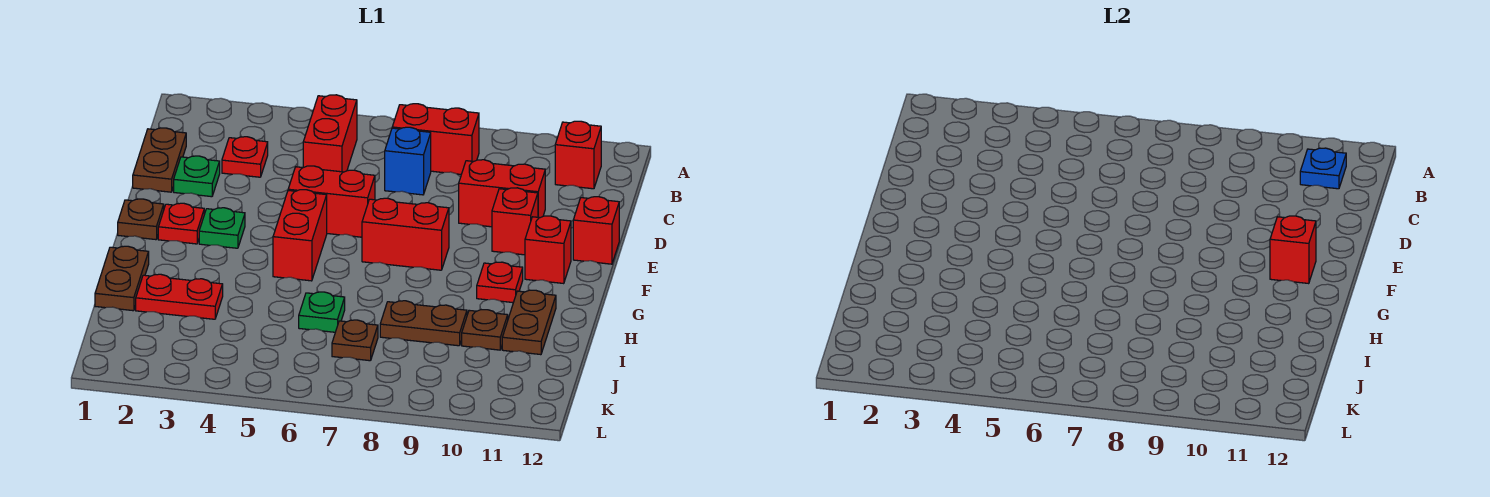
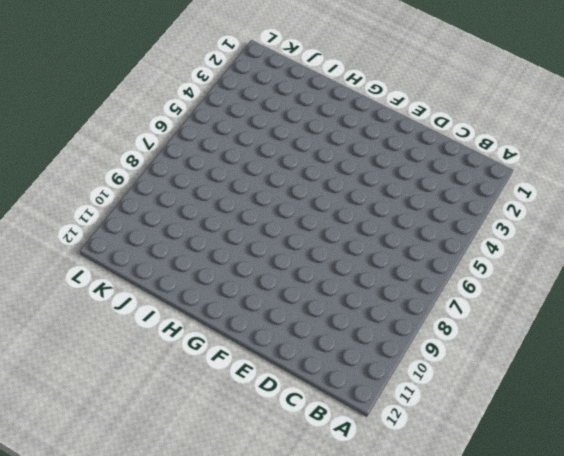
none -> red brick B5:C5 level 1
none -> red brick B7:B8 level 1
none -> red brick B11 level 1

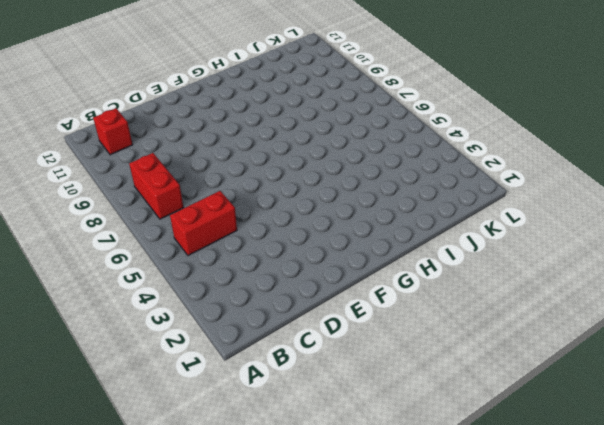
none -> brown plate C1:D1 level 1
none -> red plate C3 level 1
none -> blue brick C7 level 1

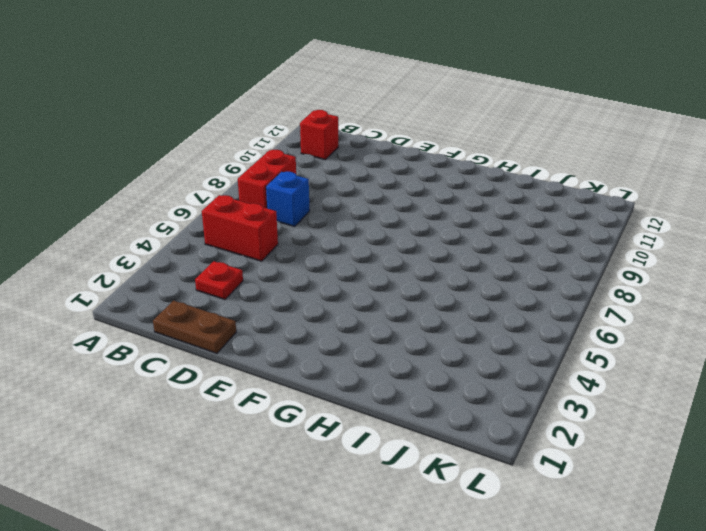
none -> green plate D2 level 1
none -> red brick D9:D10 level 1
none -> red brick E5:E6 level 1

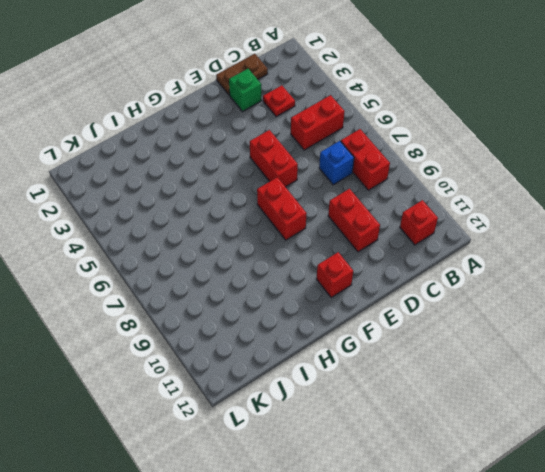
green brick D2 level 1 -> green plate D2 level 1
none -> red brick E10 level 1
none -> red brick E12 level 1
none -> brown plate F1 level 1

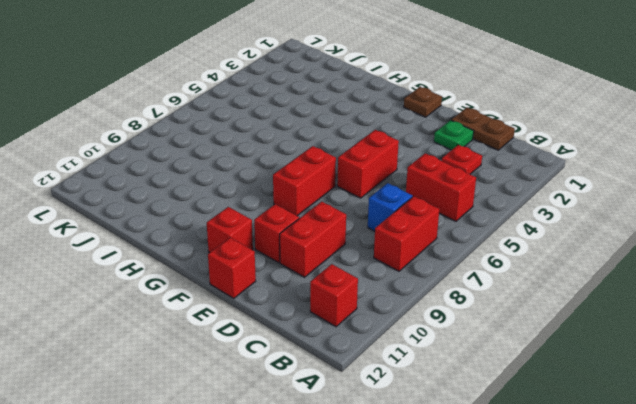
none -> red plate F2 level 1
none -> green plate F3 level 1
none -> red brick F5:G5 level 1

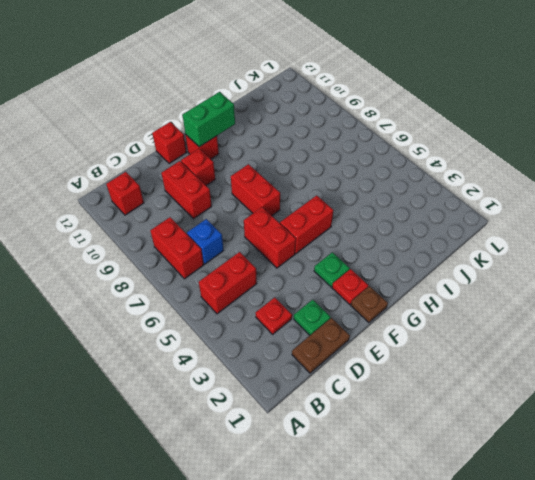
green brick F11:G11 level 2 -> red brick F11 level 2
none -> red plate G10 level 1
none -> brown plate H1:I1 level 1
none -> brown plate H11:I11 level 1

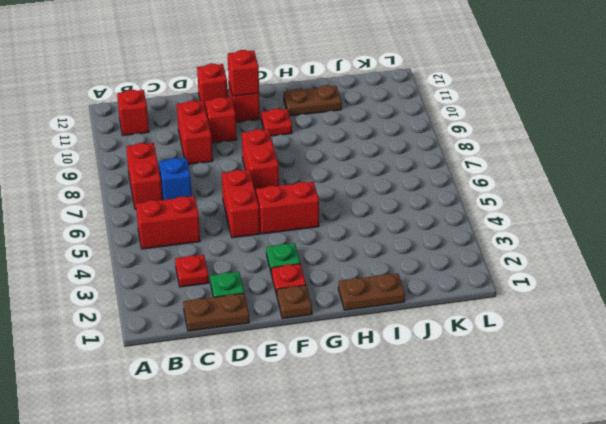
none -> red plate I2:I3 level 1
none -> green plate I6 level 1
none -> brown plate I8:I9 level 1

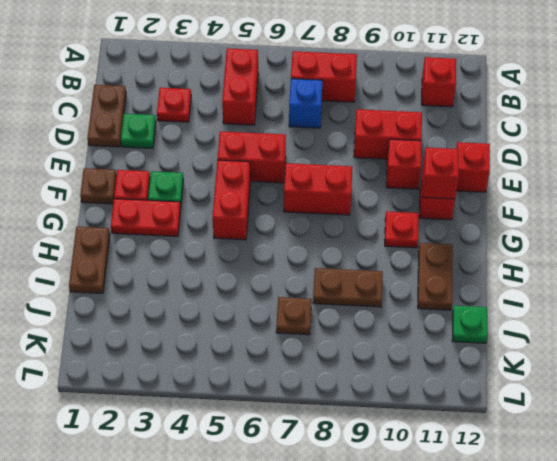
red plate G2:G3 level 1 -> red plate I2:I3 level 1
green plate J12 level 1 -> green plate I6 level 1
none -> brown plate I10 level 1
none -> blue plate B11 level 2

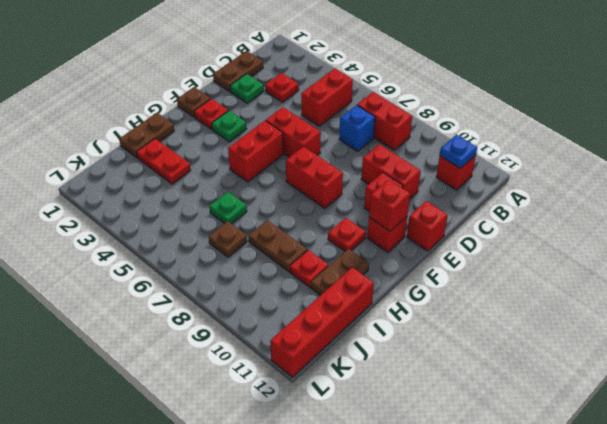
red plate I10 level 1 -> brown plate I10 level 1
red brick I12:L12 level 1 -> none

